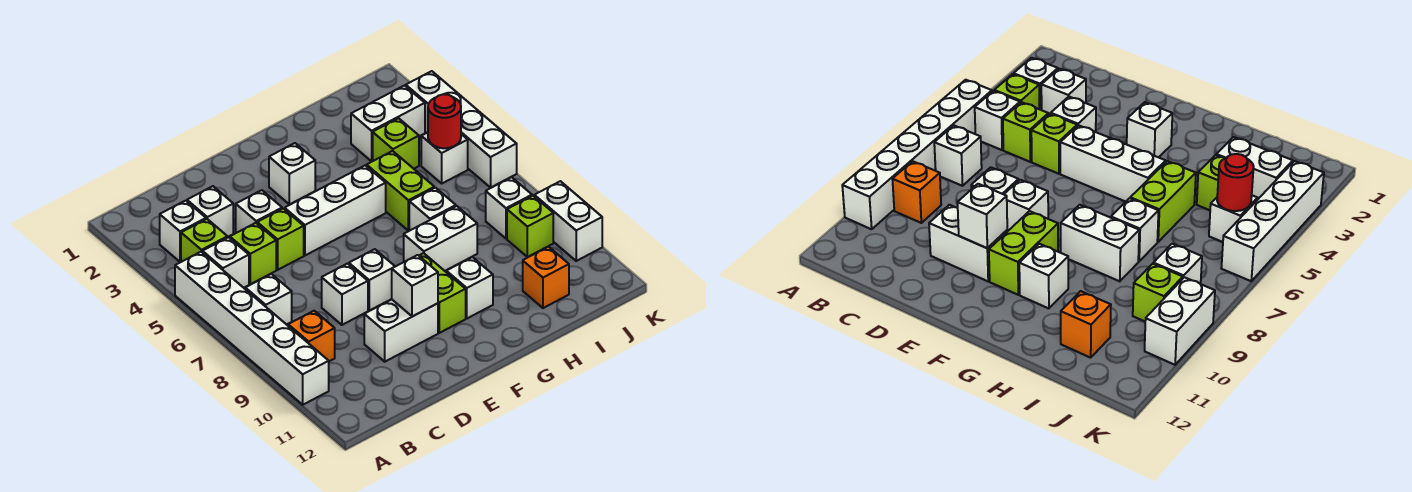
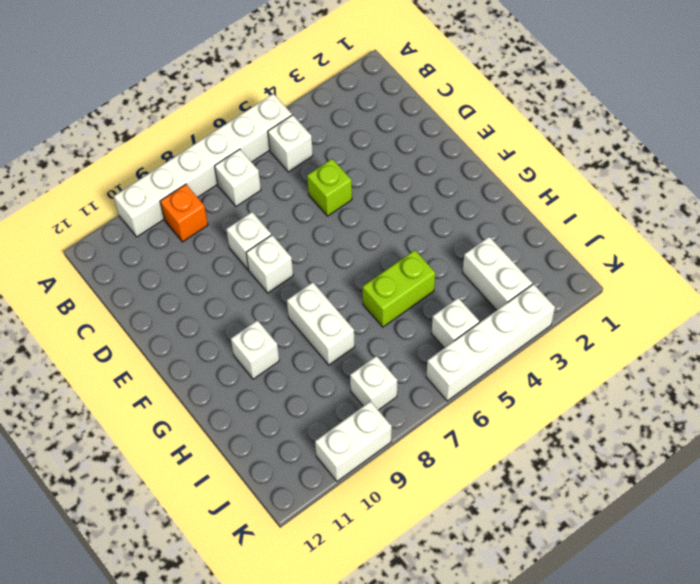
none -> white brick B3 level 1
none -> lime brick B4 level 1
none -> white brick C3 level 1
none -> lime brick C5 level 1

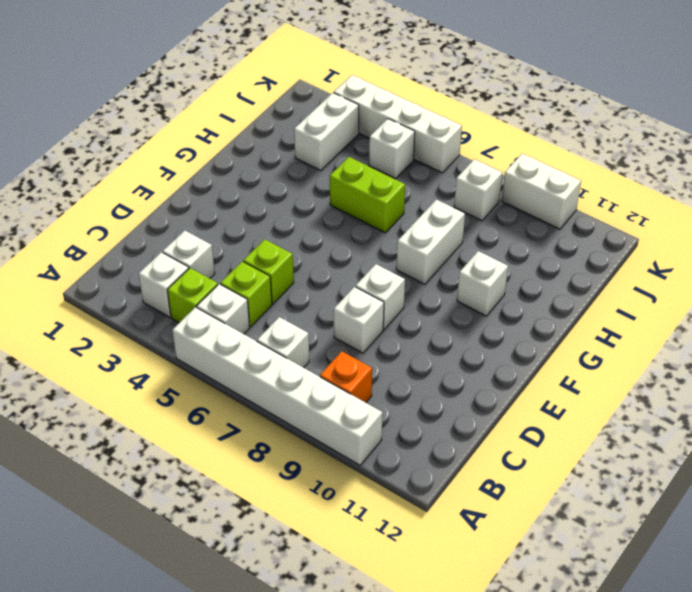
none -> white brick D4 level 1
none -> white brick D10:E10 level 1
none -> white brick E5:G5 level 1
none -> white brick F3 level 1

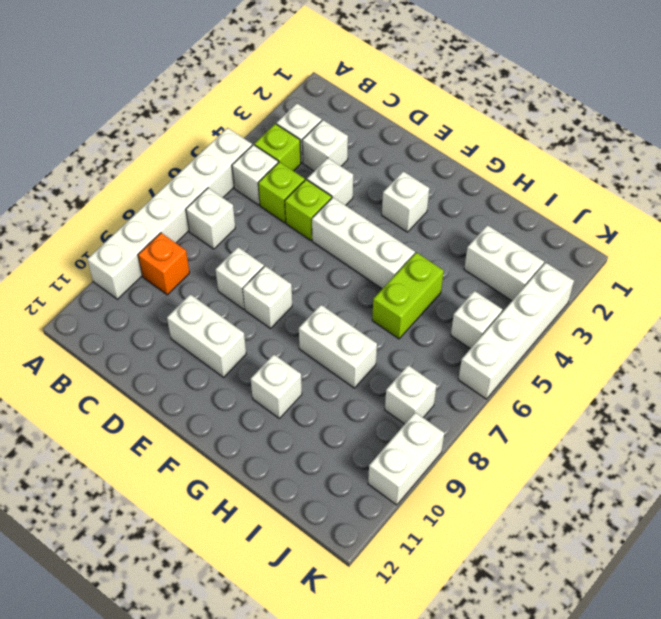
none -> lime brick F9:F10 level 1
none -> white brick H7 level 1
none -> lime brick I4 level 1
none -> orange brick I11 level 1

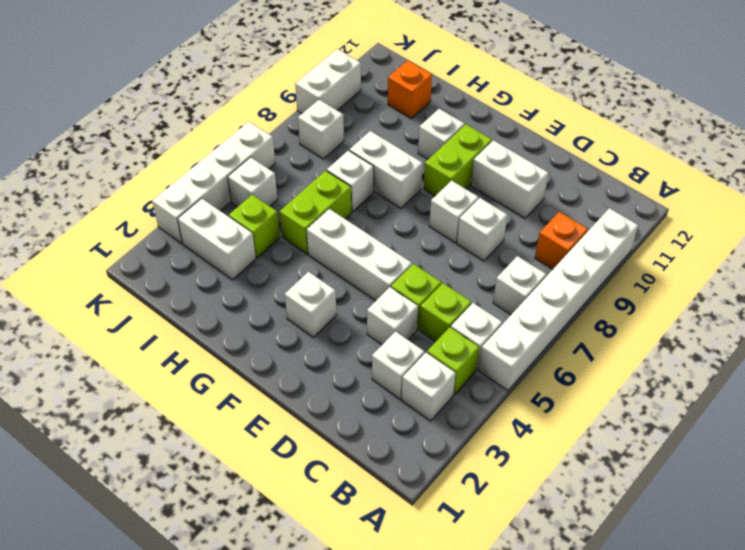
none -> lime brick J9 level 1
none -> white brick E10 level 2
none -> red round brick J5 level 2

